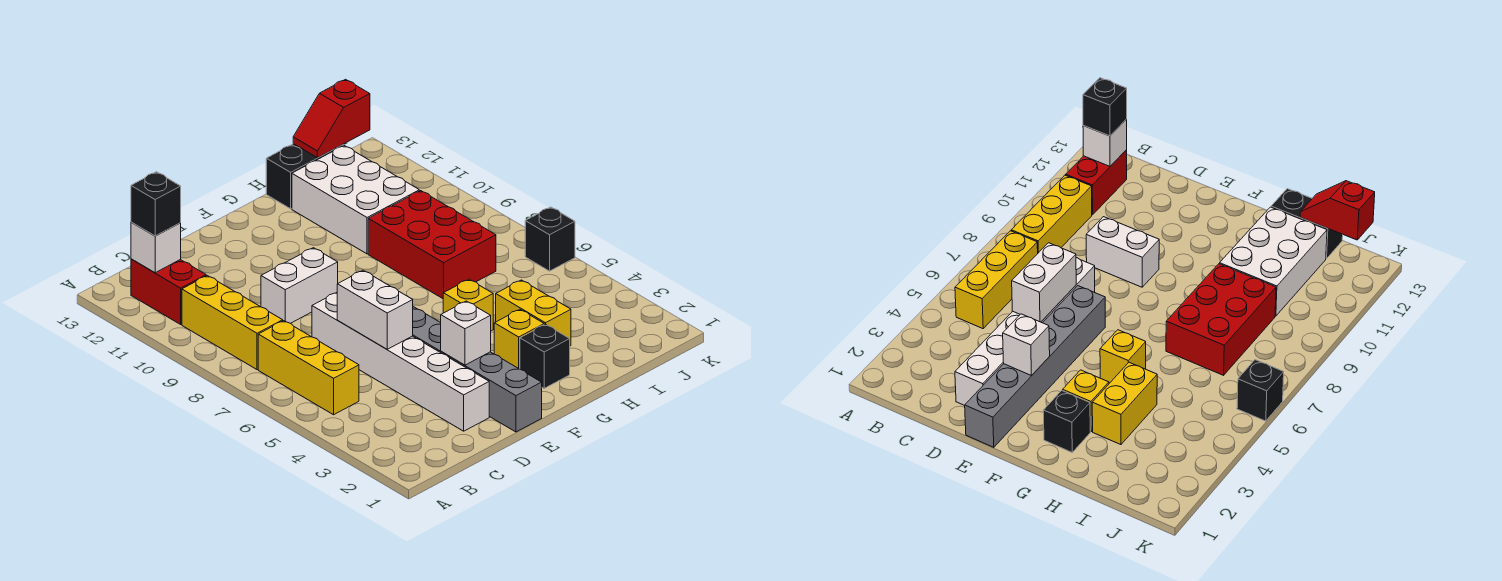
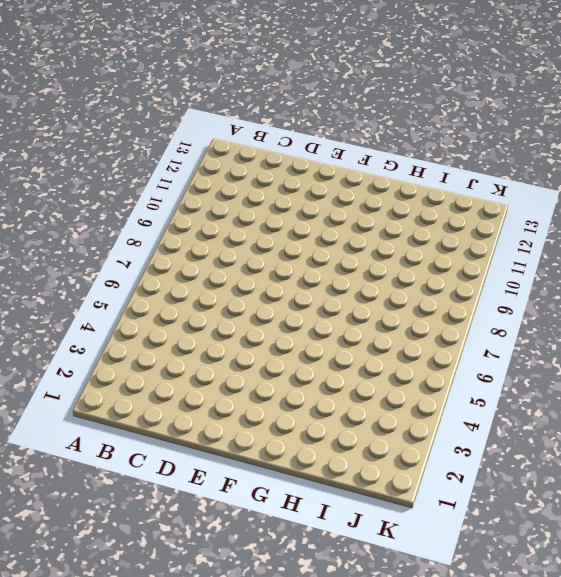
none -> yellow brick B5:B7 level 1
none -> yellow brick B8:B10 level 1
none -> red brick B11:B12 level 1

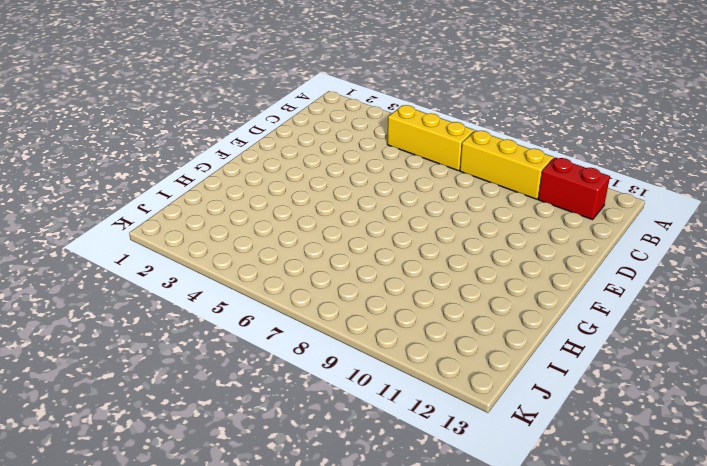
none -> white brick D2:D7 level 1
none -> white brick D9:E9 level 1
none -> grey brick E1:E6 level 1

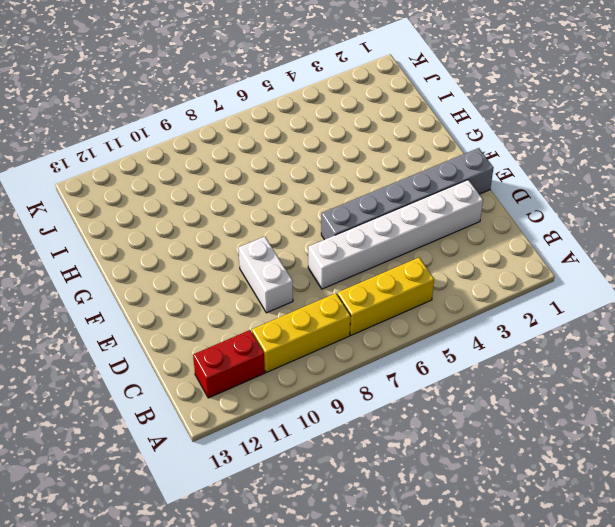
none -> black brick G2 level 1
none -> yellow brick G3 level 1
none -> yellow brick G5 level 1

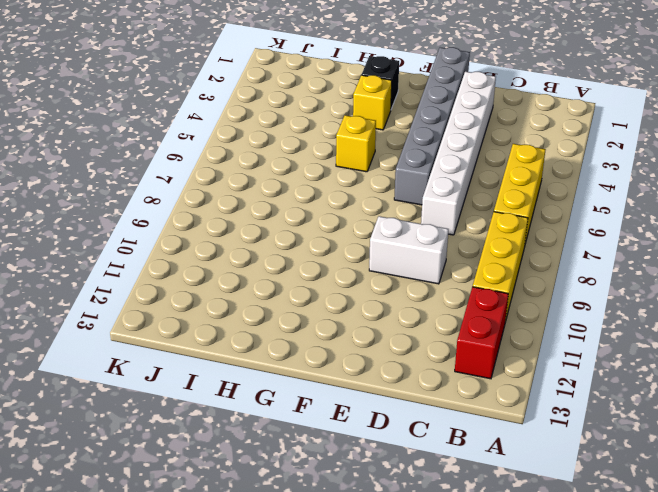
none -> yellow brick H3:H4 level 1
none -> red brick H7:I9 level 1
none -> white brick H10:I12 level 1

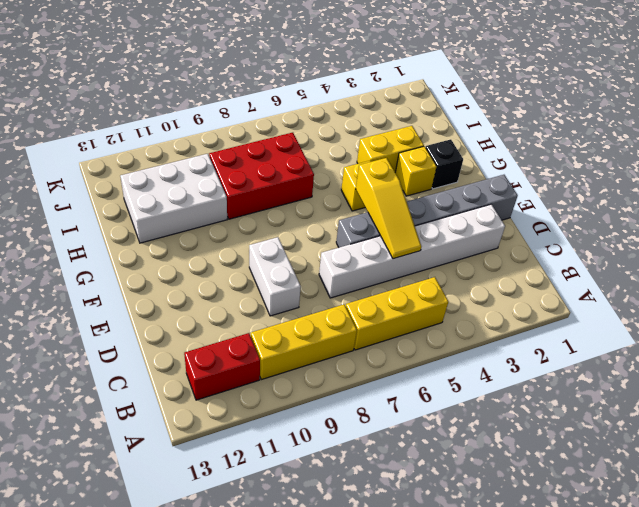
yellow slope D5:F5 level 2 top F -> white brick D5:D6 level 2
none -> black brick H13:I13 level 1
none -> black brick K6 level 1
none -> white brick B12 level 2

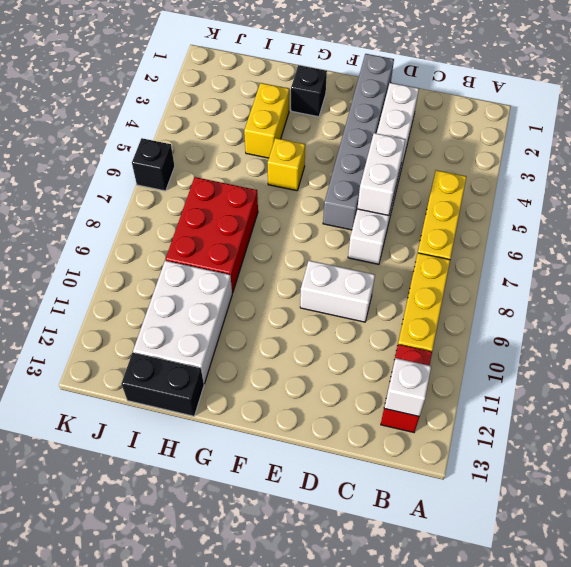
none -> yellow brick G3 level 1
none -> white brick E3 level 2
none -> red slope I13:J13 level 2 top J

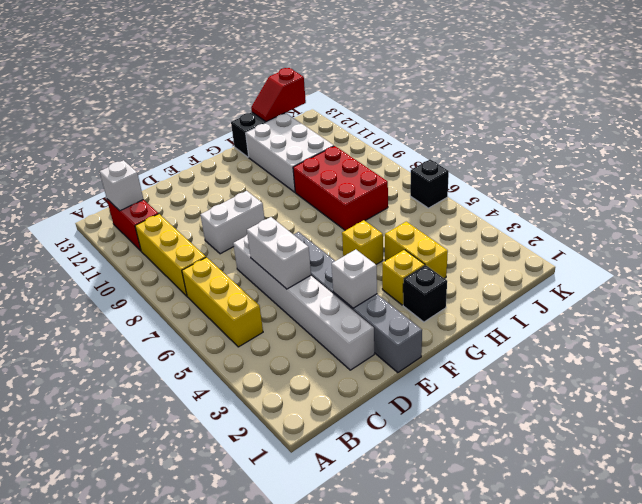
none -> black brick B12 level 3

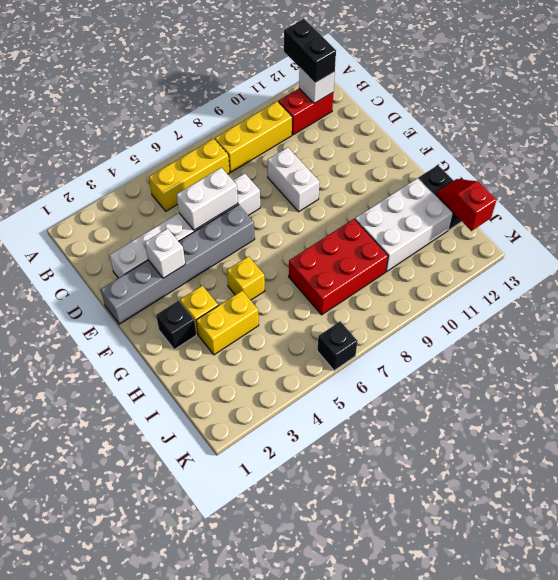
black brick A12:B12 level 3 -> black brick B12 level 3

